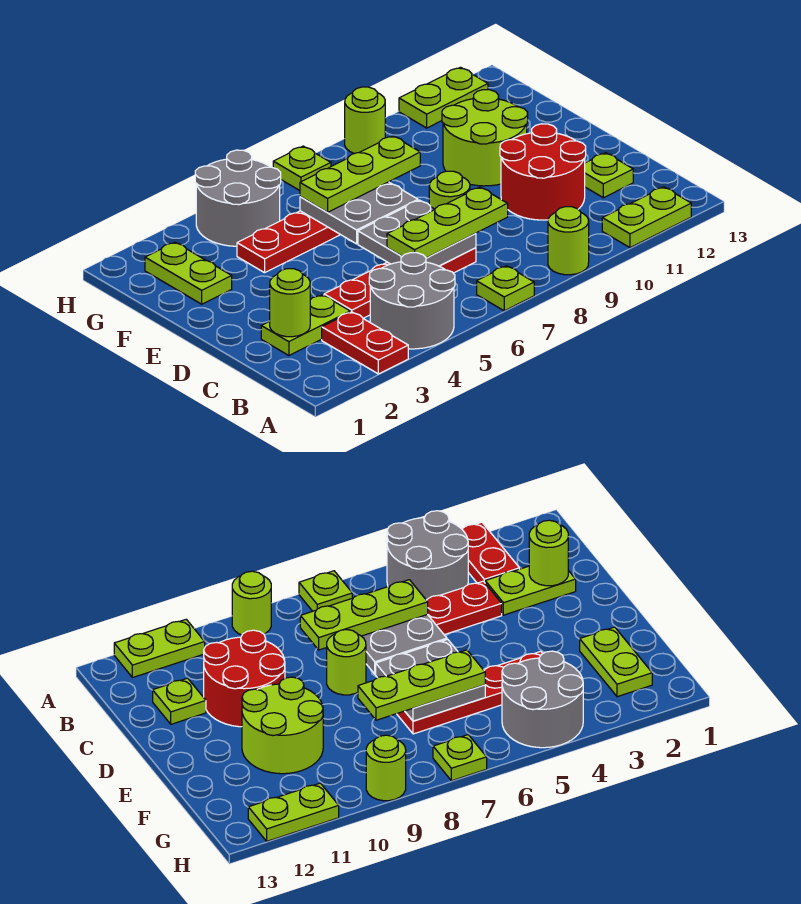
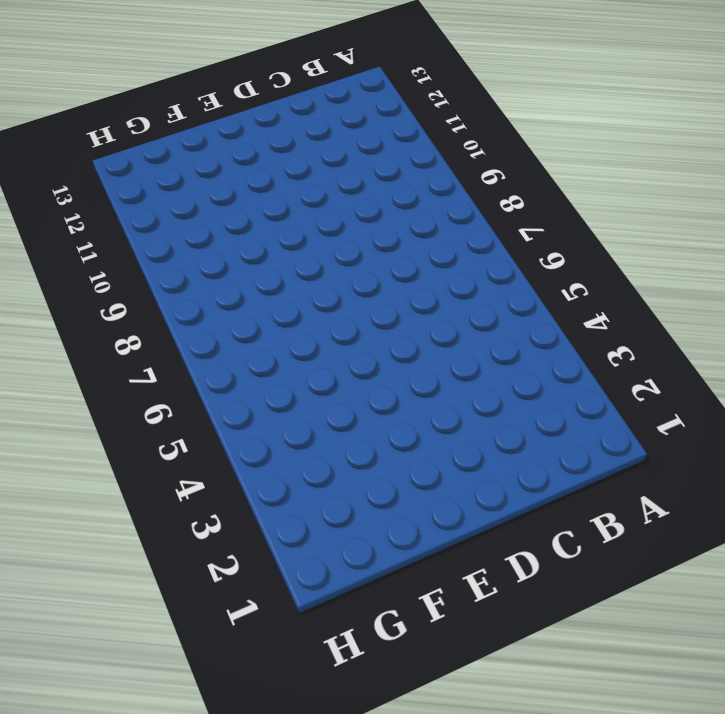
none -> red plate A3:B3 level 1
none -> grey round brick A4:B5 level 1
none -> lime plate A7 level 1

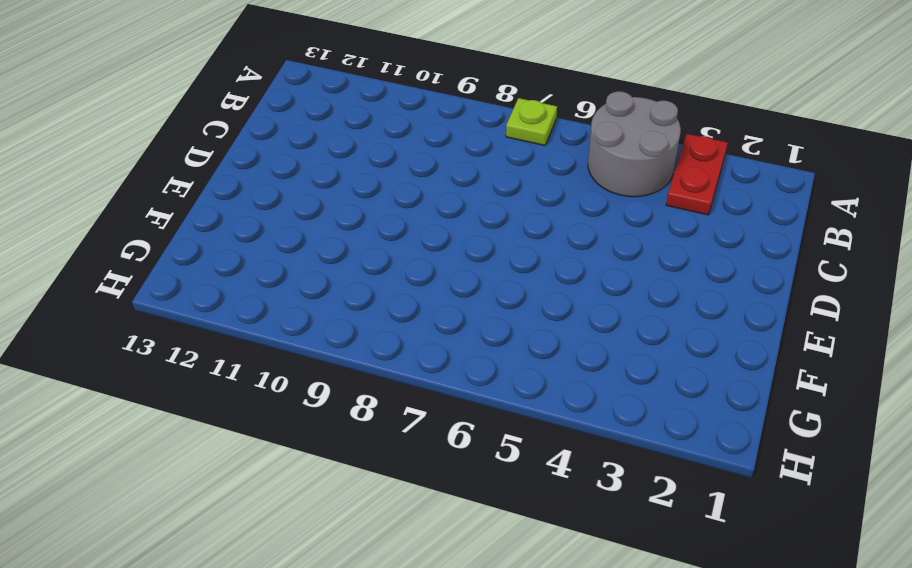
none -> lime round brick A9 level 1
none -> lime plate A11:A12 level 1
none -> lime plate C2:C3 level 1

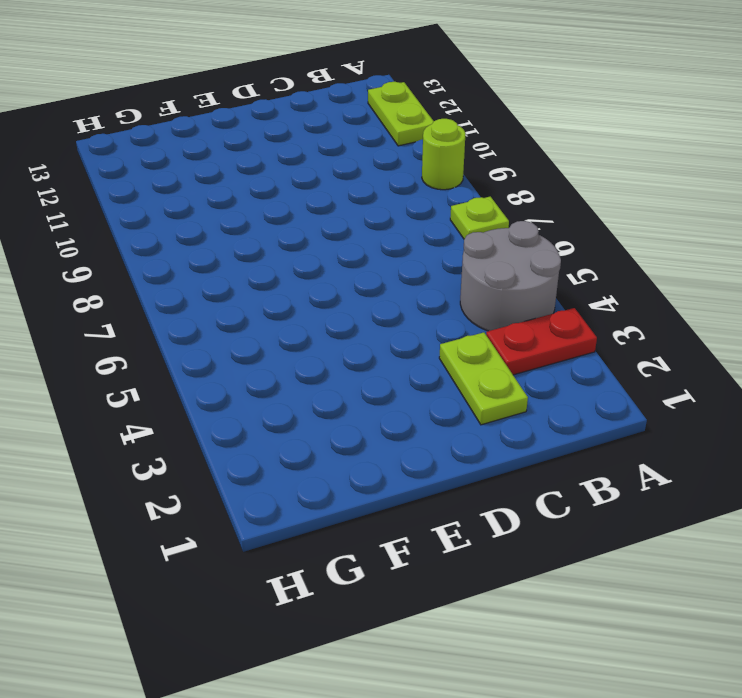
none -> red plate C4:C7 level 1
none -> red round brick C10:D11 level 1
none -> lime plate C12 level 1

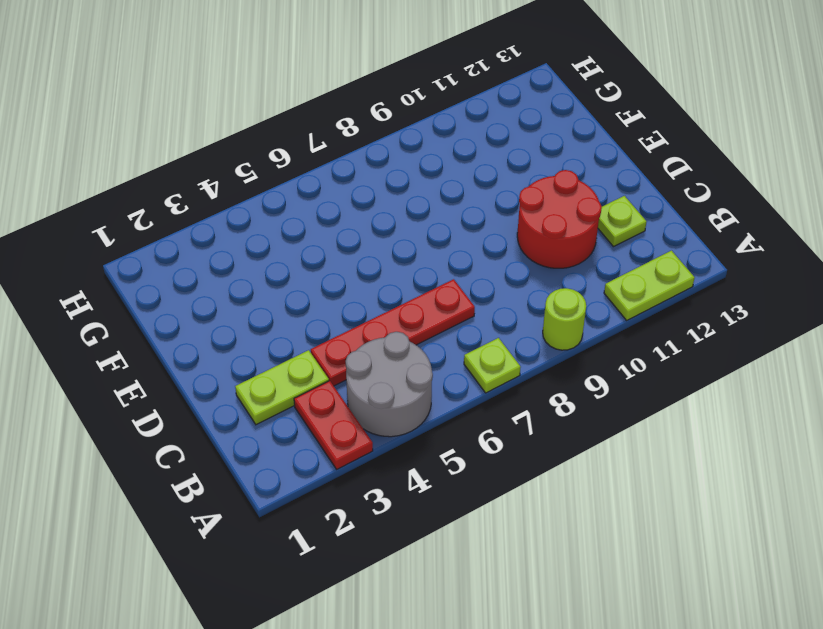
none -> lime round brick D8 level 1
none -> lime round brick E10:F11 level 1
none -> lime plate F2:G2 level 1

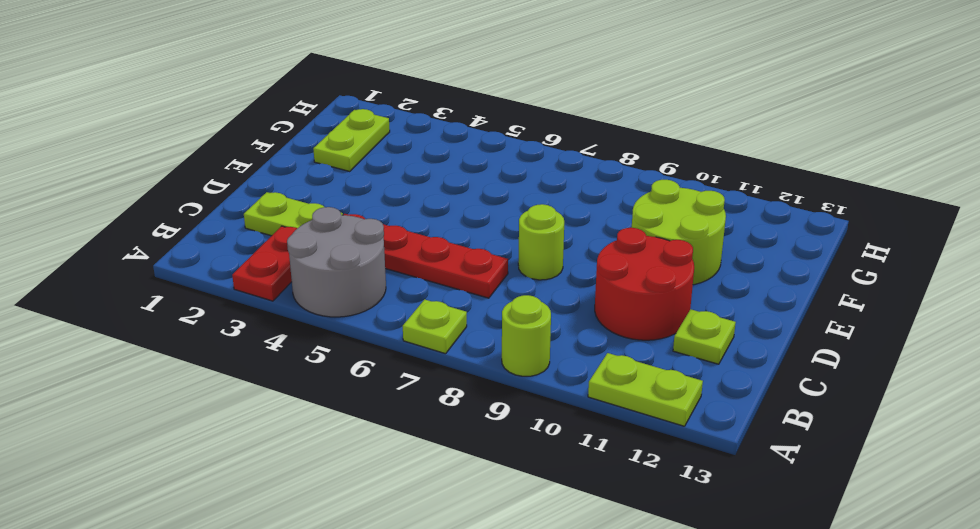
none -> red plate F4:F7 level 1
none -> grey round brick G4:H5 level 1
none -> lime plate H7 level 1

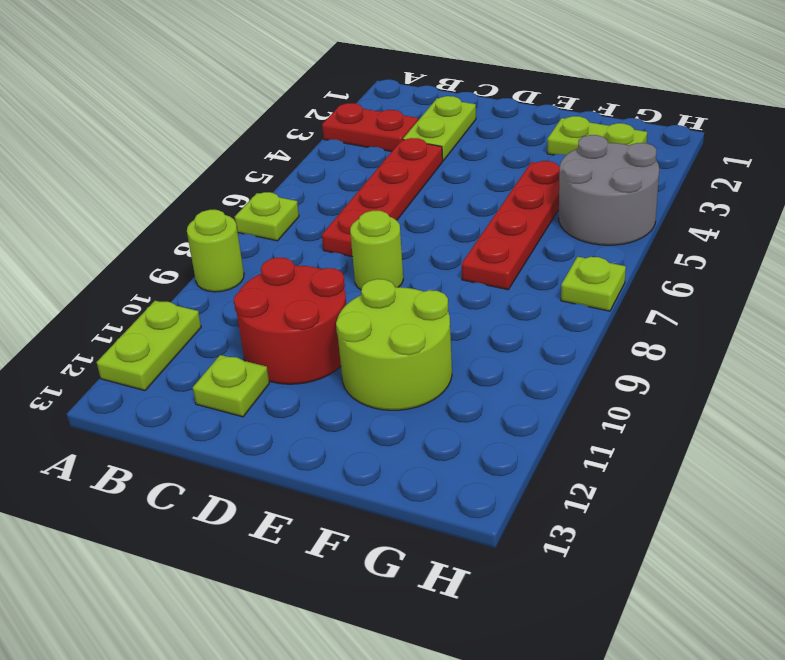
none -> grey round brick A4:B5 level 1
none -> lime round brick H9 level 1
none -> lime plate H11:H12 level 1

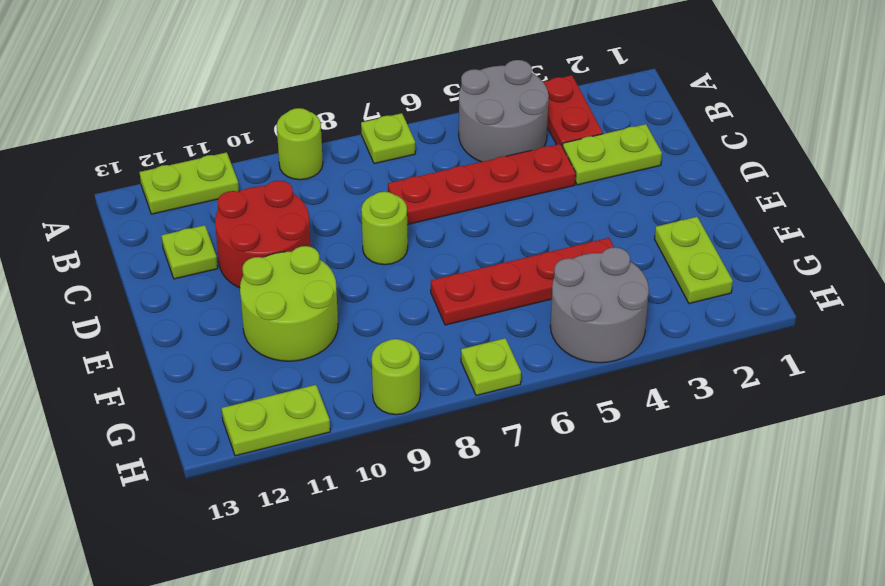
none -> lime round brick C2 level 2
none -> grey plate C6:D7 level 2
none -> grey plate E6:F7 level 2

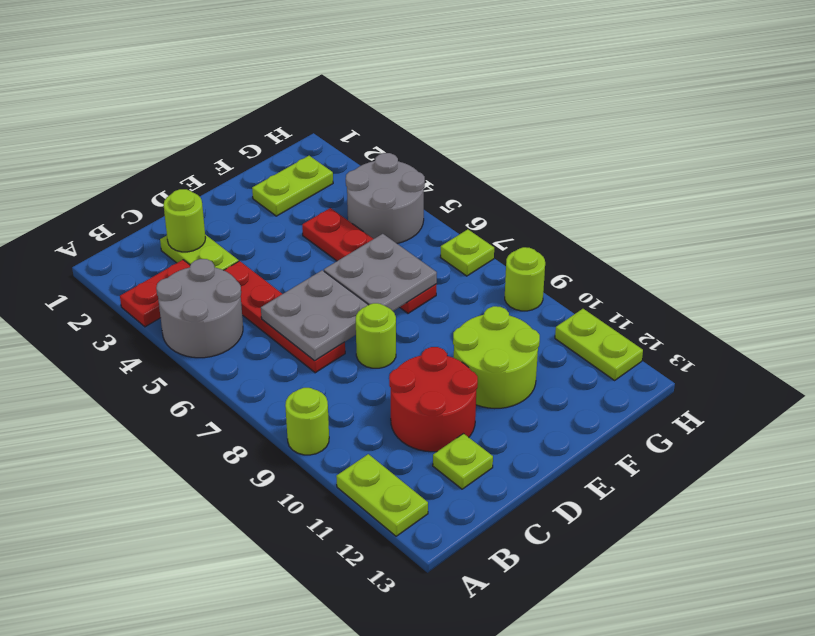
none -> lime plate A7 level 1
none -> lime plate C6:C8 level 3
none -> lime plate F6:F8 level 3

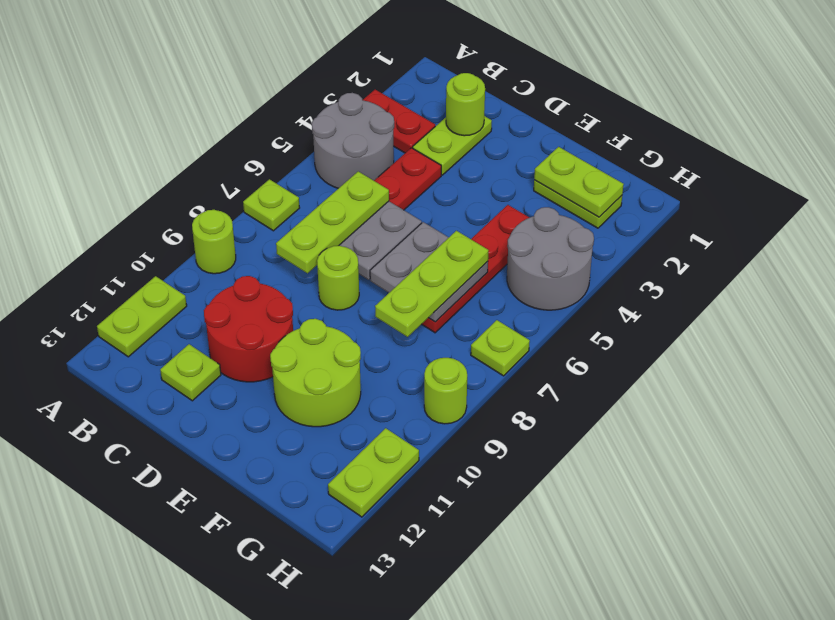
lime plate F2:G2 level 2 -> none

